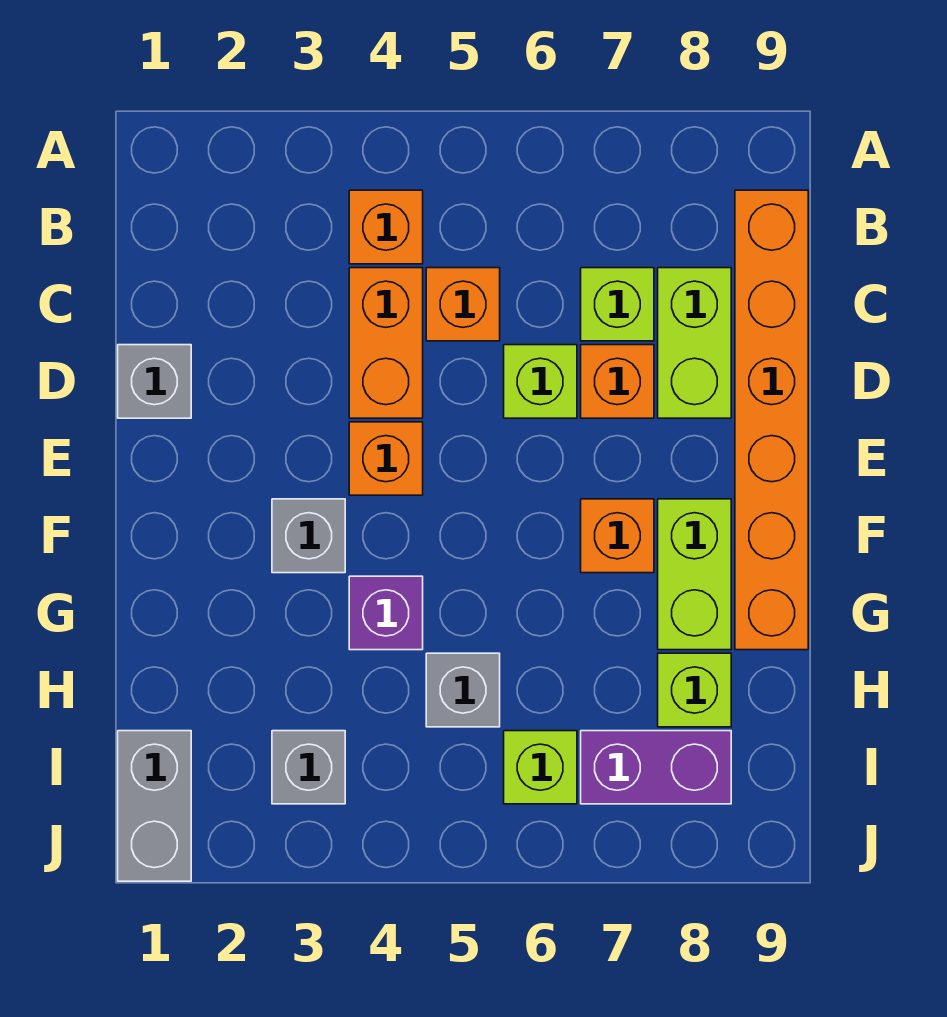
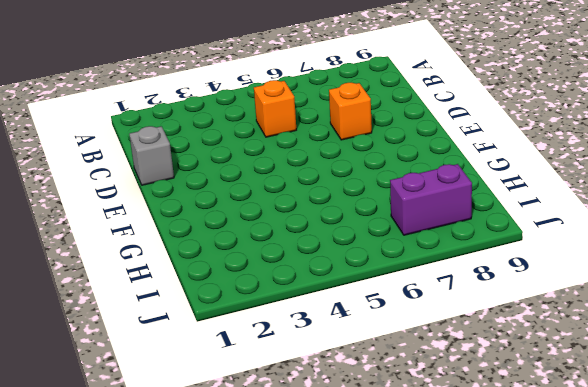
none -> orange brick B4 level 1
none -> orange brick B9:G9 level 1
none -> orange brick C4:D4 level 1

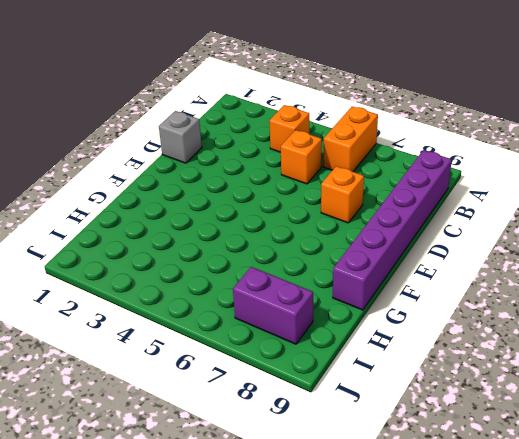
orange brick A6:B6 level 1 -> orange brick C4:D4 level 1
purple brick B9:G9 level 1 -> orange brick B9:G9 level 1
none -> lime brick C7 level 1
none -> lime brick C8:D8 level 1
none -> lime brick D6 level 1

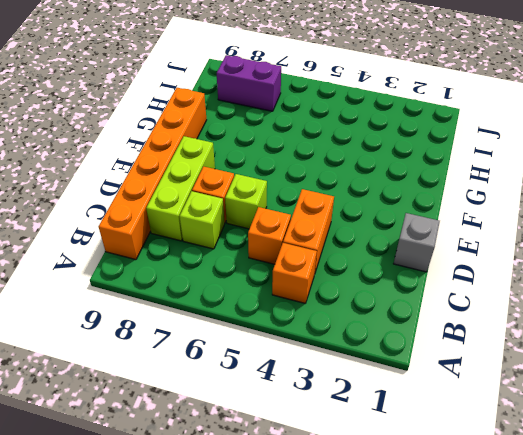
lime brick C8:E8 level 1 -> lime brick C8:D8 level 1
none -> orange brick E4 level 1
none -> grey brick F3 level 1
none -> orange brick F7 level 1

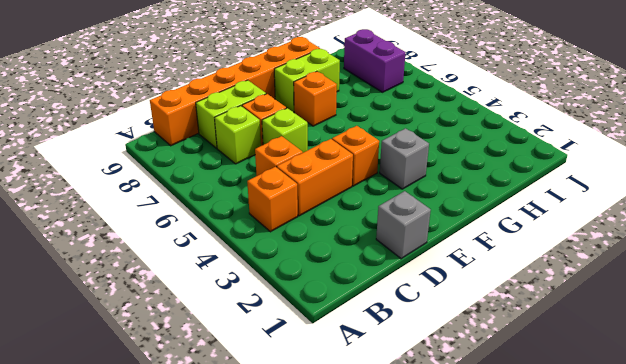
none -> purple brick G4 level 1
none -> grey brick H5 level 1
none -> lime brick H8 level 1

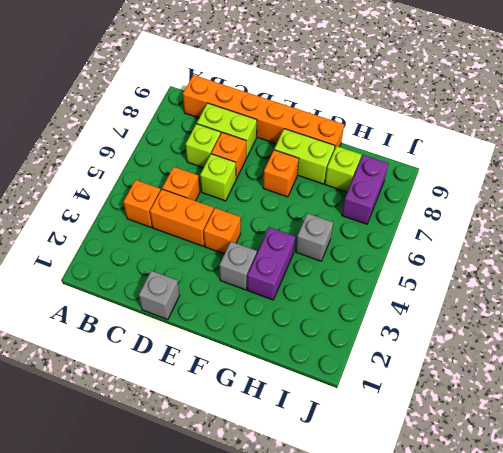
purple brick G3:G4 level 1 -> purple brick G4 level 1
none -> grey brick I1:J1 level 1
none -> grey brick I3 level 1
none -> lime brick I6 level 1

